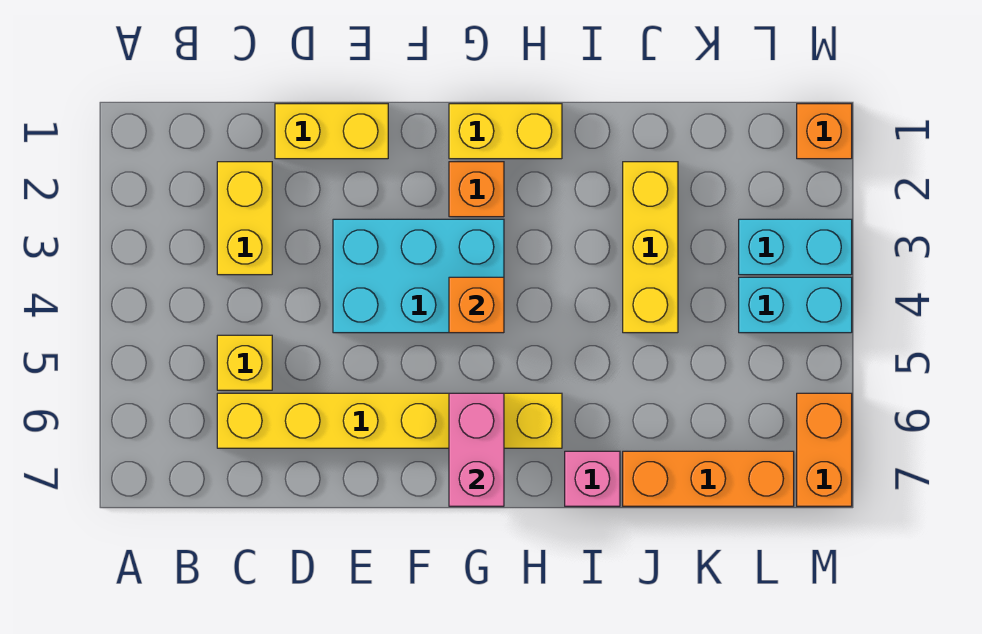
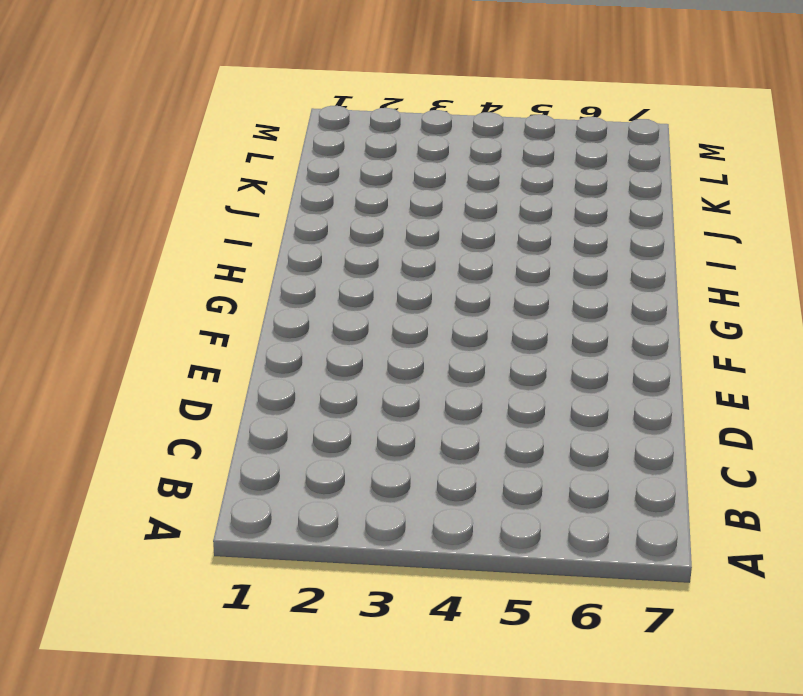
none -> yellow brick C2:C3 level 1
none -> yellow brick C5 level 1
none -> yellow brick C6:H6 level 1

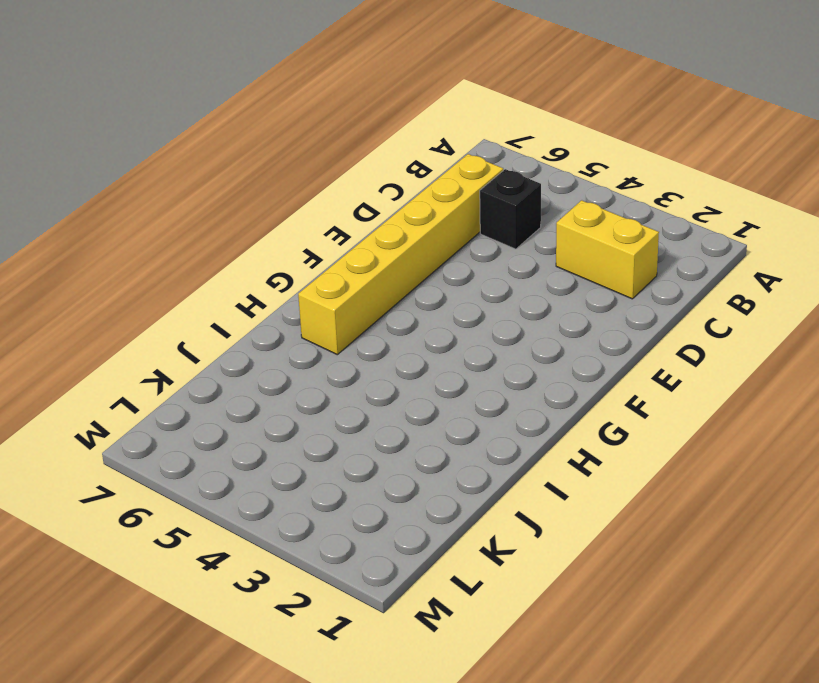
black brick C5 level 1 -> yellow brick C5 level 1
none -> yellow brick D1:E1 level 1
none -> cyan brick E3:G4 level 1
none -> yellow brick G1:H1 level 1

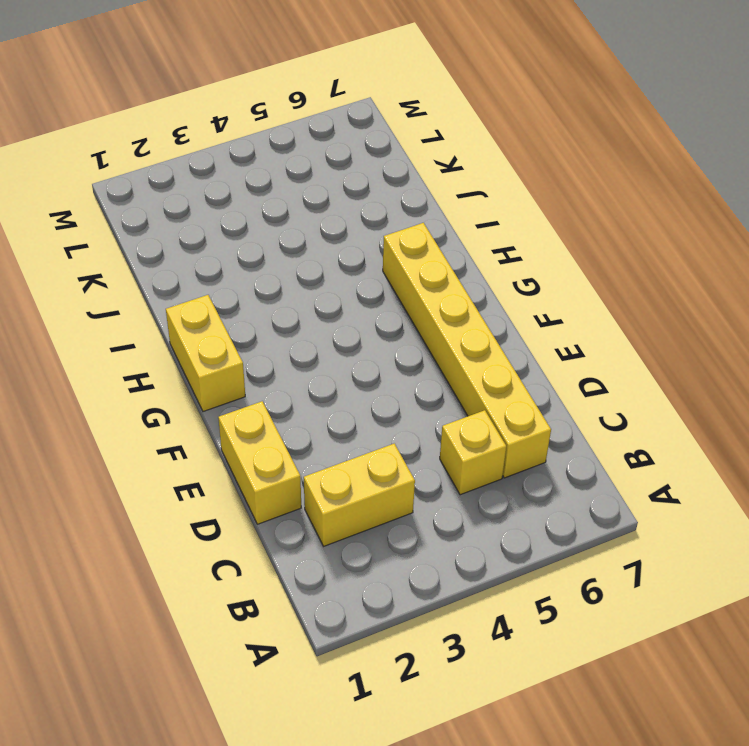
none -> cyan brick E3:G4 level 1
none -> orange brick G2 level 1
none -> pink brick I7 level 1

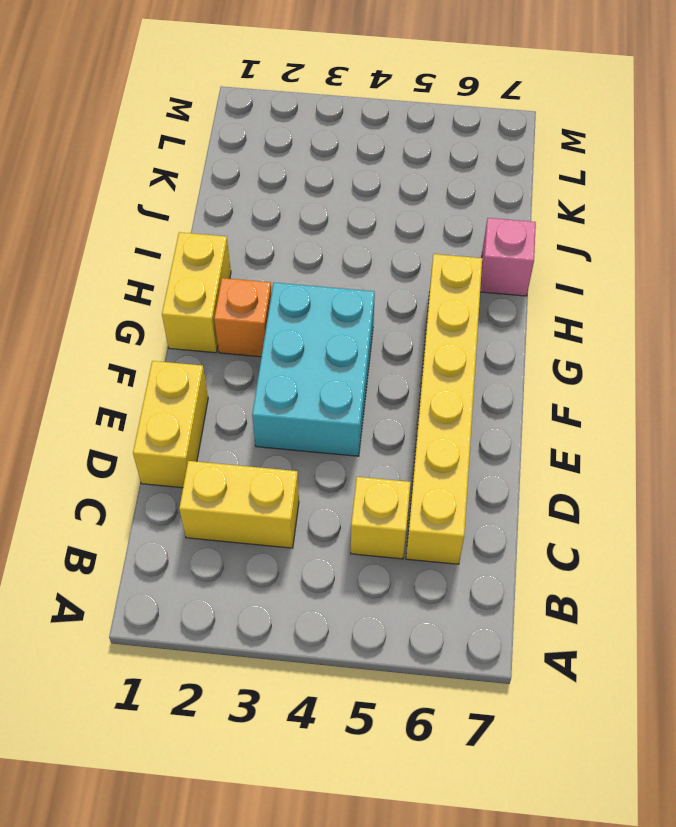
none -> yellow brick J2:J4 level 1
none -> orange brick J7:L7 level 1
none -> cyan brick L3:M3 level 1

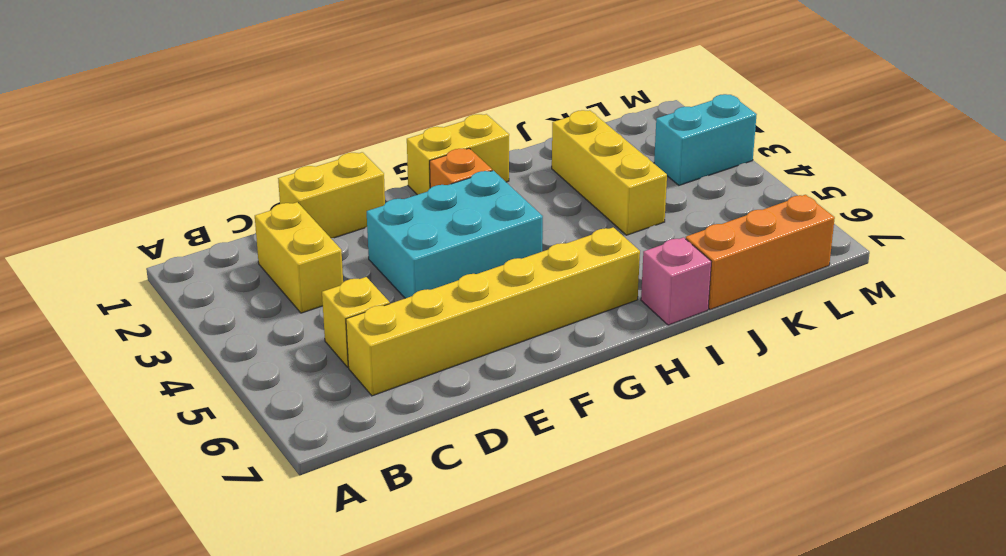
none -> cyan brick L4:M4 level 1
none -> orange brick M1 level 1
none -> orange brick M6:M7 level 1

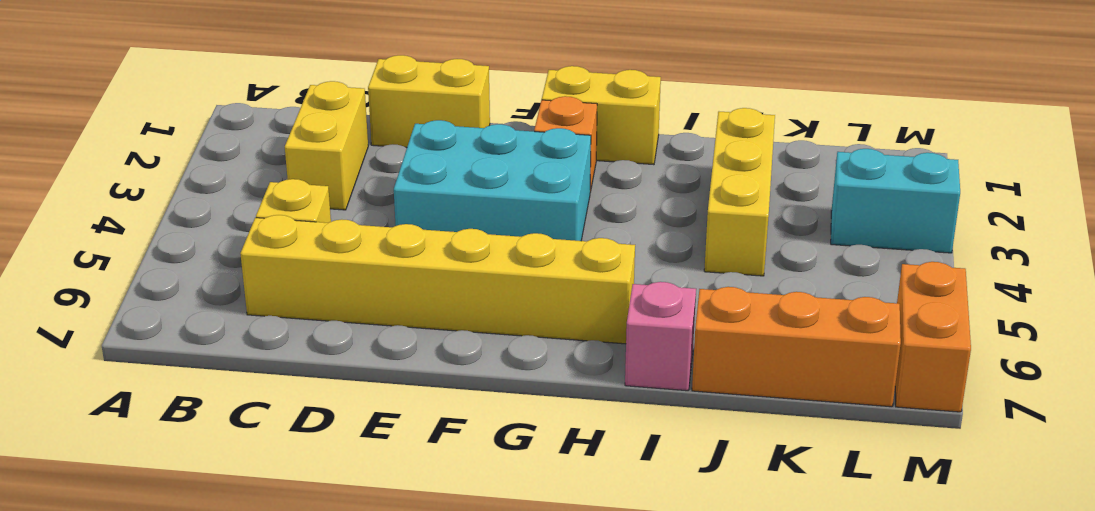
none -> cyan brick L4:M4 level 1
none -> orange brick M1 level 1
none -> orange brick G4 level 2

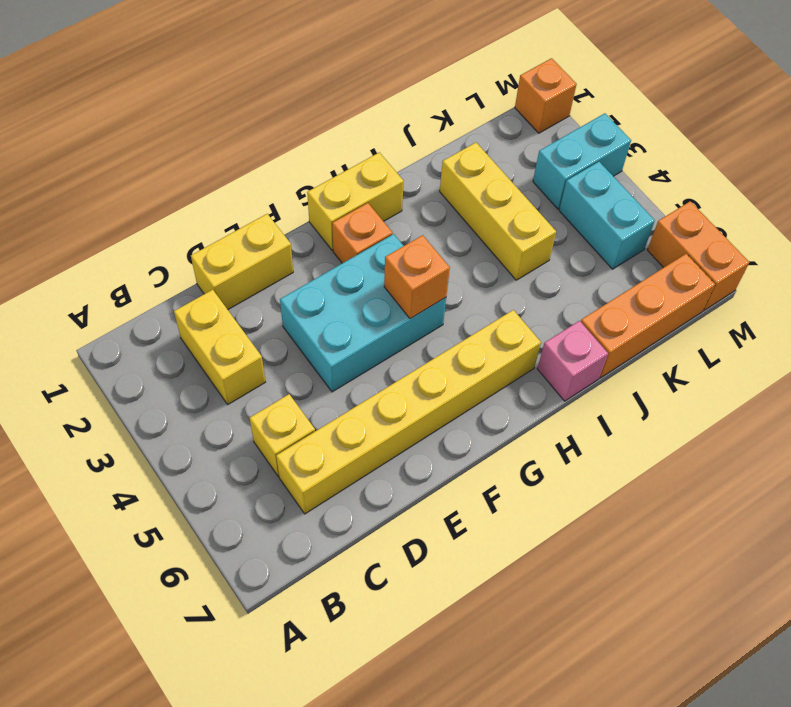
cyan brick L4:L5 level 1 -> cyan brick L4:M4 level 1
none -> pink brick G6:G7 level 2

